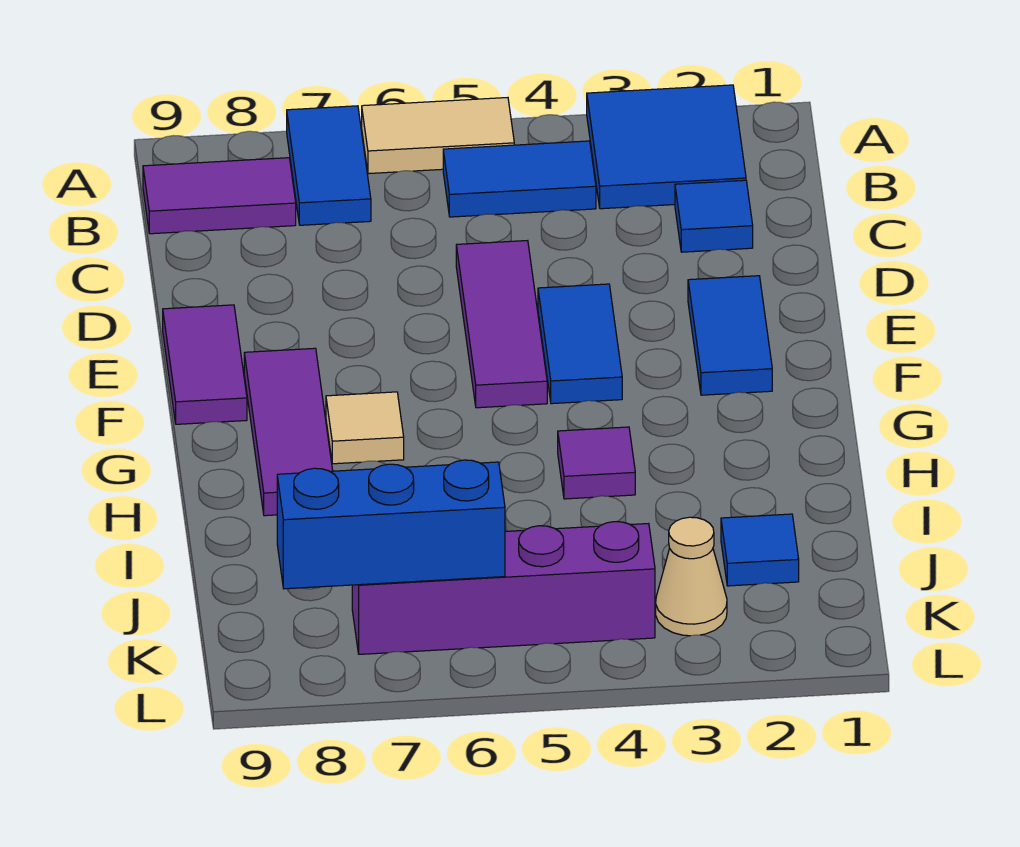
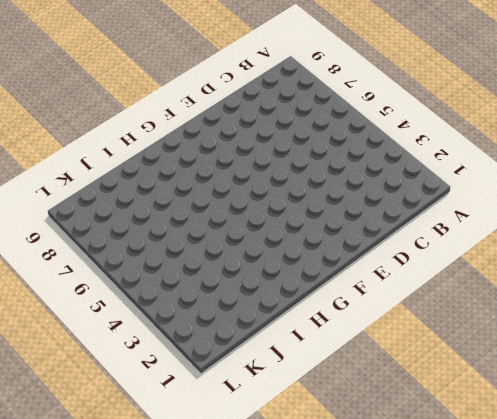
none -> blue tile A2:B3 level 1
none -> tan tile A5:A6 level 1
none -> blue tile A7:B7 level 1

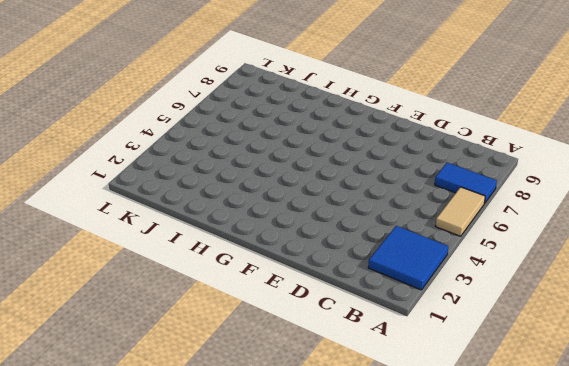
none -> blue tile B4:B5 level 1
none -> purple tile B8:B9 level 1
none -> blue tile C2 level 1

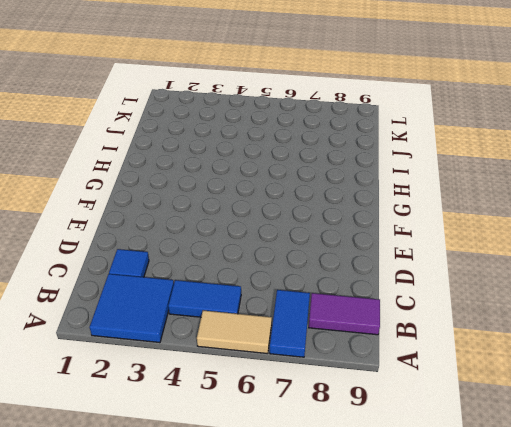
none -> purple tile D5:F5 level 1
none -> blue tile E2:F2 level 1
none -> blue tile E4:F4 level 1

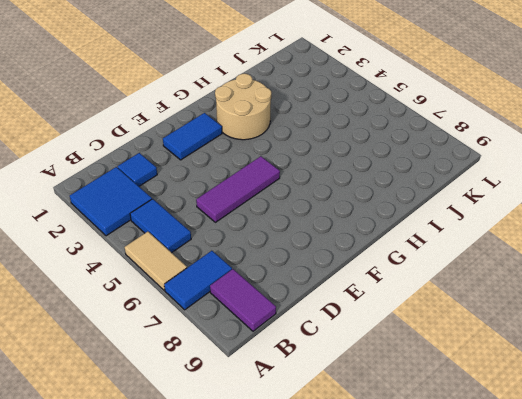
tan round brick G2:H3 level 1 -> none
none -> blue tile E4:F4 level 1
none -> purple tile E9:F9 level 1
none -> purple tile F8:H8 level 1

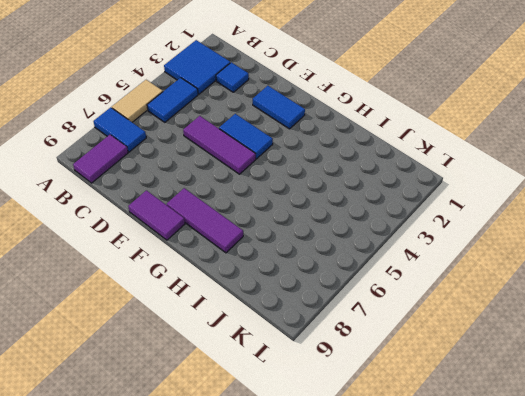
none -> tan tile G7 level 1
none -> purple tile H4 level 1
none -> blue tile J2 level 1

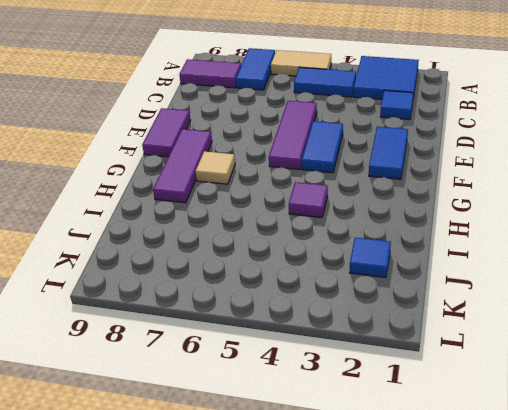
none -> tan cone K3 level 1
none -> purple brick K4:K7 level 1
none -> blue brick K6:K8 level 2

